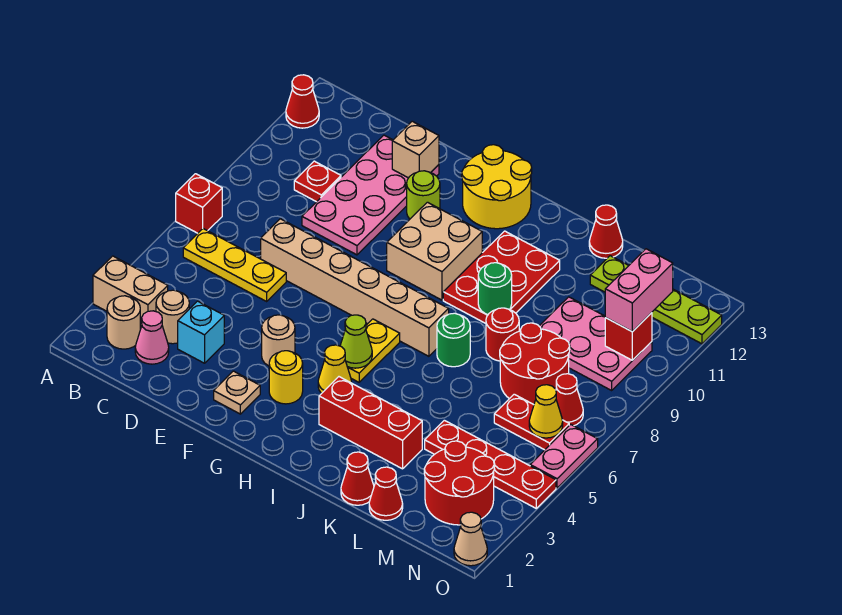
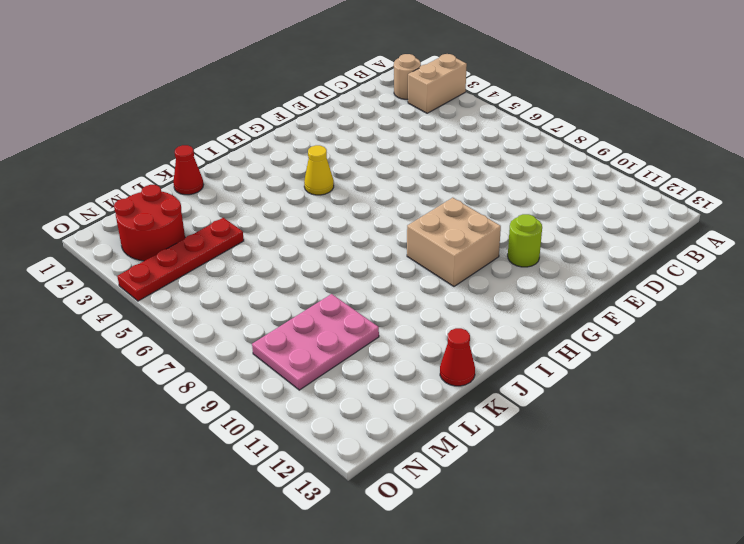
none -> red brick A7 level 1
none -> red cone A12 level 1
none -> yellow plate B6:D6 level 1
none -> pink cone C2 level 1

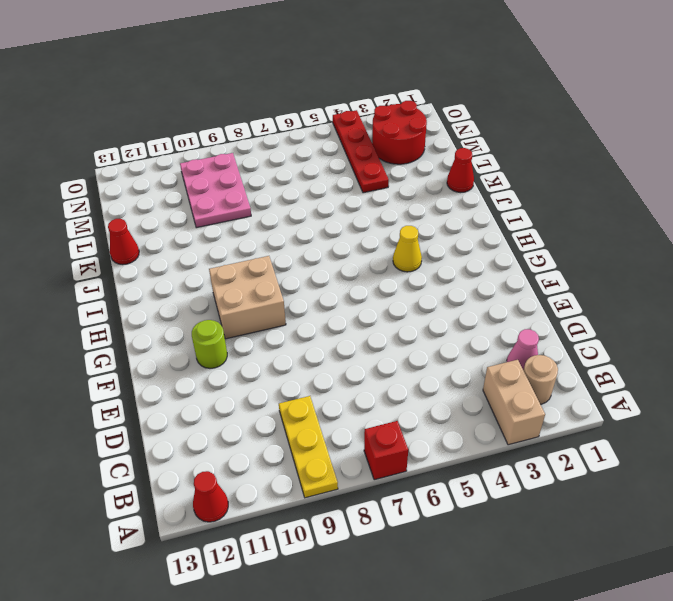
yellow plate A9:C9 level 1 -> yellow plate B6:D6 level 1
none -> tan round brick C3 level 1
none -> red plate C10 level 1
none -> cyan brick D3 level 1
none -> tan brick D7:I7 level 1

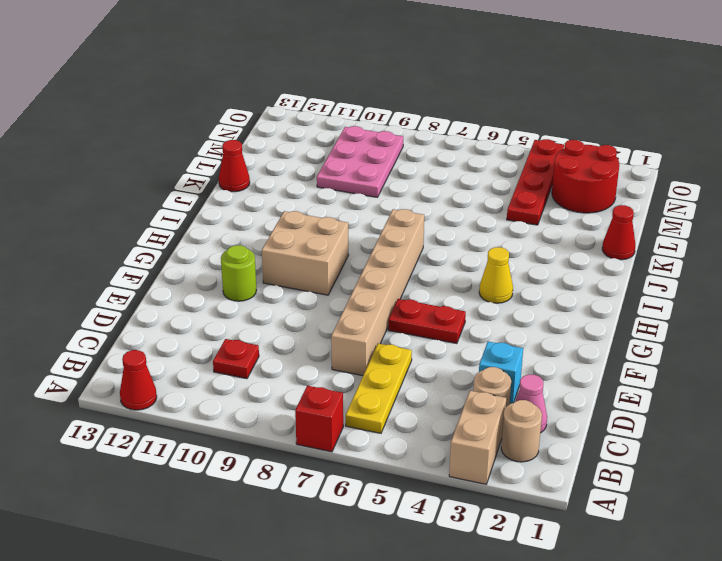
red plate F5:F6 level 1 -> red plate M6:N6 level 1
none -> pink plate D9:E12 level 1
none -> tan plate F2 level 1
none -> tan round brick F4 level 1
none -> yellow round brick G3 level 1

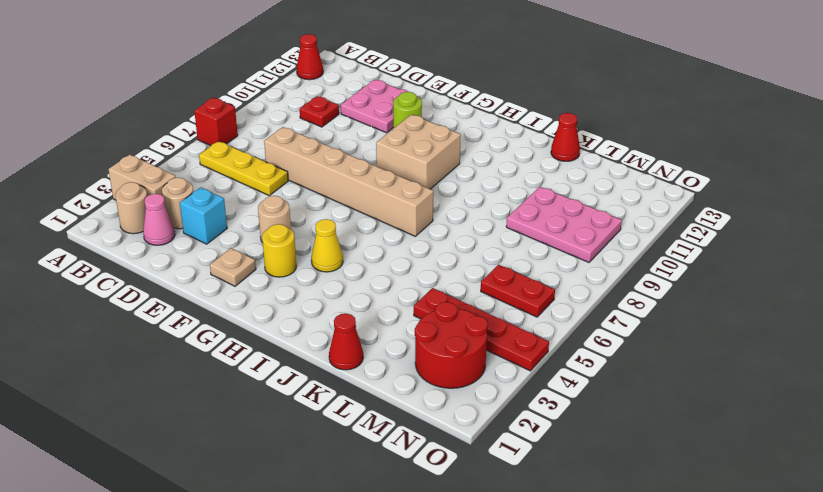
pink plate D11:E12 level 1 -> pink plate D9:E12 level 1
none -> yellow round brick G12:H13 level 1
none -> yellow plate H5:H6 level 1
none -> red brick I3:K3 level 1
none -> red plate I9:J11 level 1

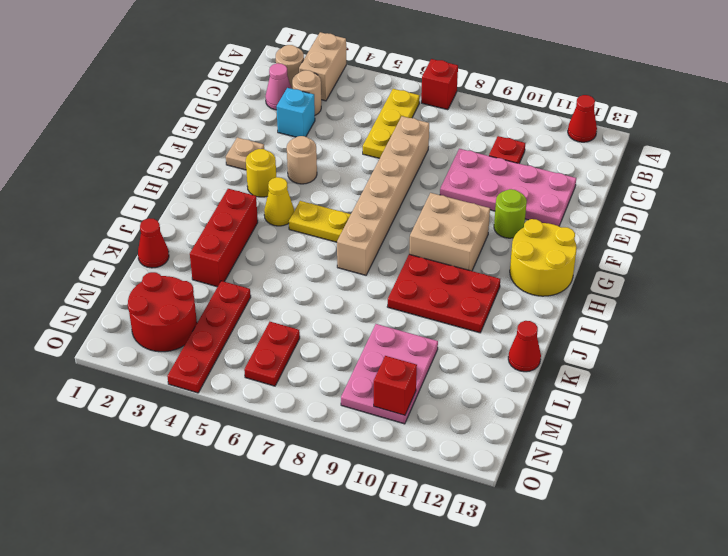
none -> green round brick J7 level 1
none -> red round brick K8 level 1
none -> red cone L1 level 1
none -> red round brick L7:M8 level 1

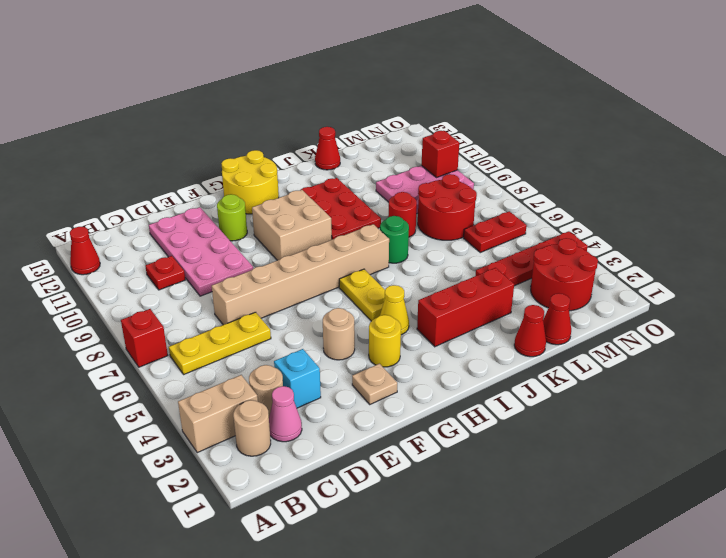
none -> lime plate L12:O12 level 1
none -> red cone N7 level 1
none -> tan cone O1 level 1
none -> pink plate O5:O6 level 1

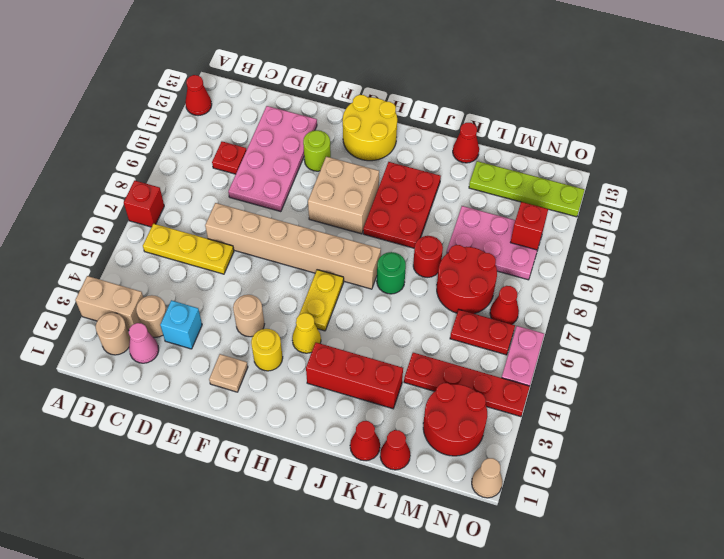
none -> tan brick E12 level 2
none -> lime cone H5 level 2
none -> green round brick J9 level 2
none -> yellow cone N6 level 2

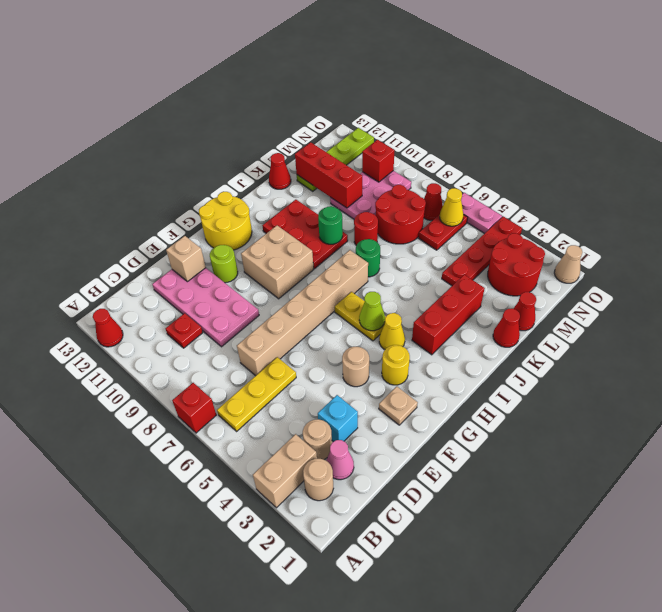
red brick L10:L12 level 2 -> none
none -> pink brick N10:N11 level 3

